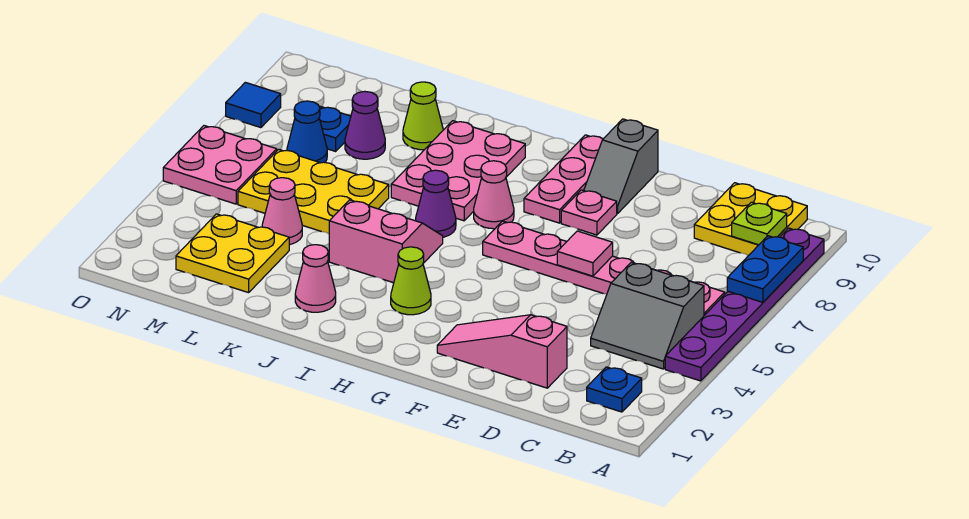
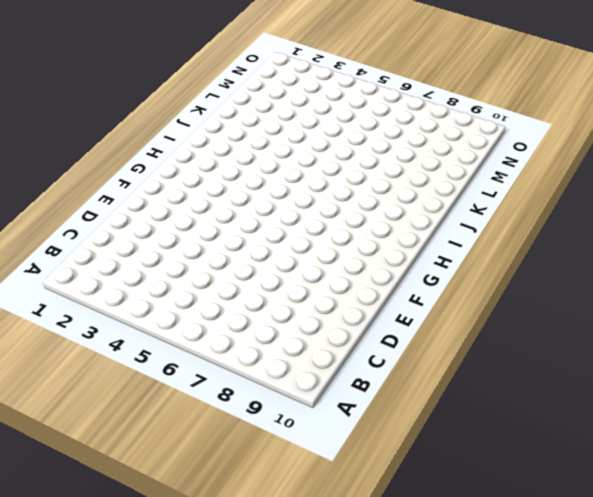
none -> purple plate A4:A9 level 1
none -> blue plate B2 level 1
none -> grey slope B4:C5 level 1 top 5

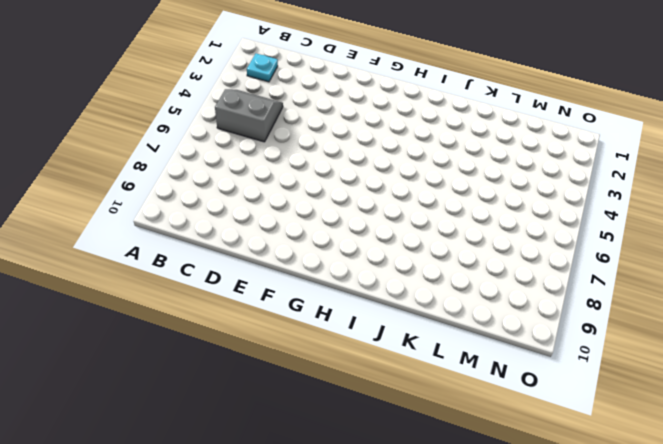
cyan plate B2 level 1 -> blue plate B2 level 1
none -> purple plate A4:A9 level 1
none -> pink plate B6:G6 level 1
none -> yellow plate B9:C10 level 1

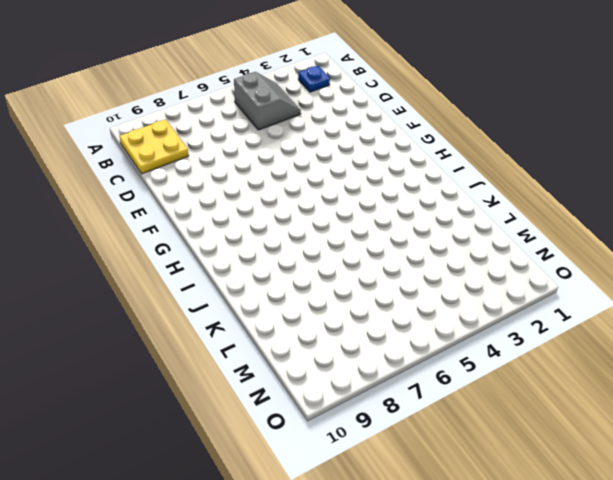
none -> purple plate A4:A9 level 1
none -> pink plate B6:G6 level 1
none -> pink slope D2:F2 level 1 top D

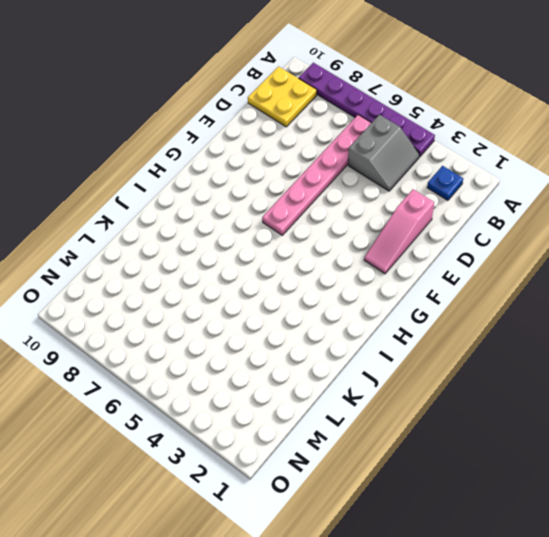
none -> pink plate F8 level 1
none -> grey slope F9:F10 level 1 top 10
none -> pink plate G8:G10 level 1

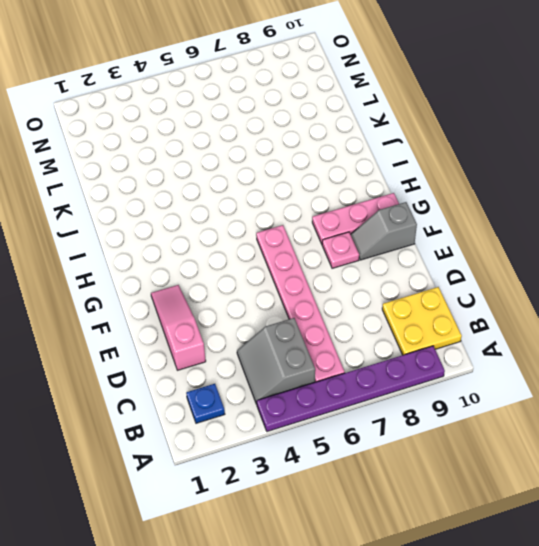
none -> lime cone H3 level 1
none -> pink cone H7 level 1
none -> pink slope I4:J5 level 1 top 4

